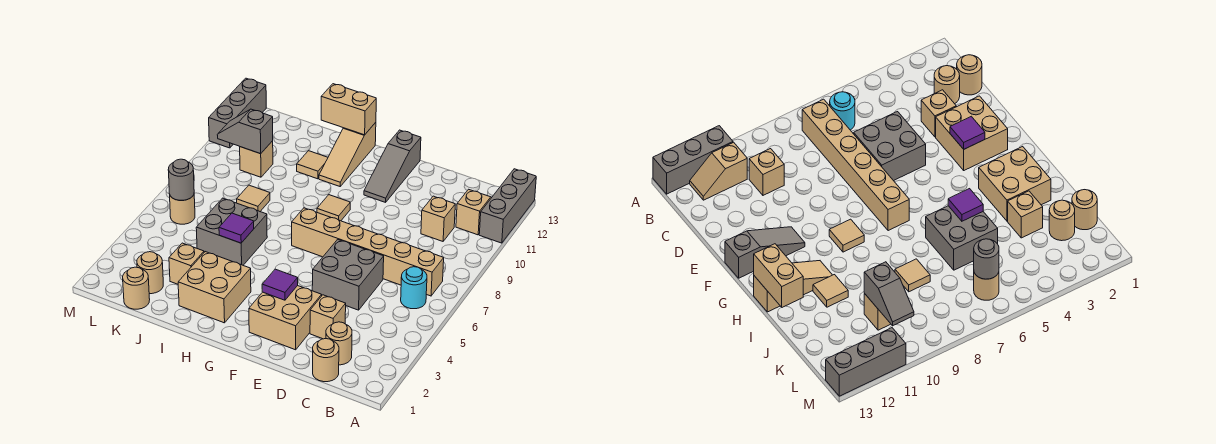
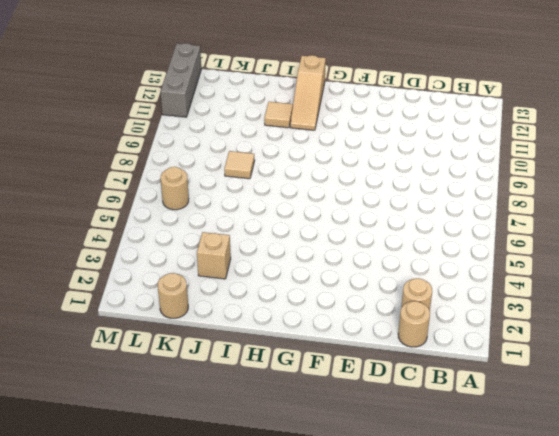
none -> grey brick A11:A13 level 1
none -> cyan round brick B6 level 1
none -> tan brick B7:G7 level 1

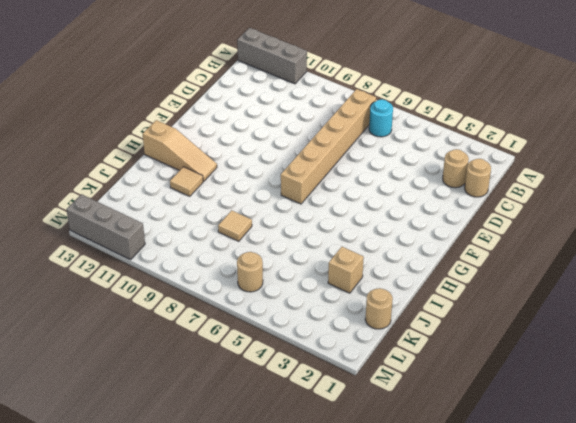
none -> tan slope B11:B12 level 1 top 11
none -> tan brick C10 level 1
none -> tan brick D3 level 1

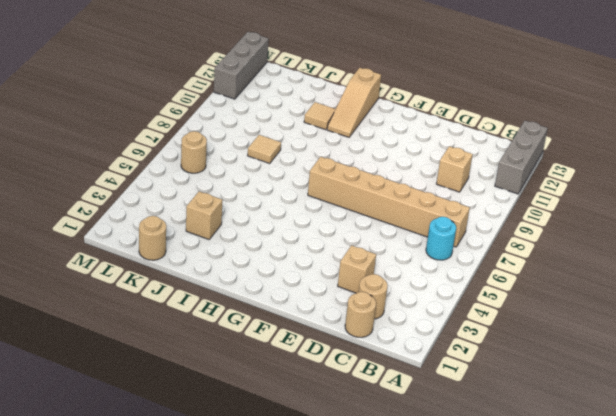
none -> tan slope B11:B12 level 1 top 11
none -> grey brick D5:E6 level 1
none -> tan brick E2:F3 level 1

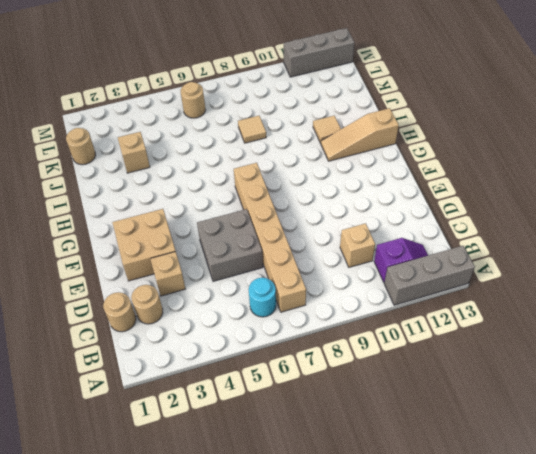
purple slope B11:B12 level 1 top 11 -> tan slope B11:B12 level 1 top 11
none -> grey slope F11:F13 level 1 top 13
none -> tan tile G9 level 1
none -> tan brick H2:I3 level 1

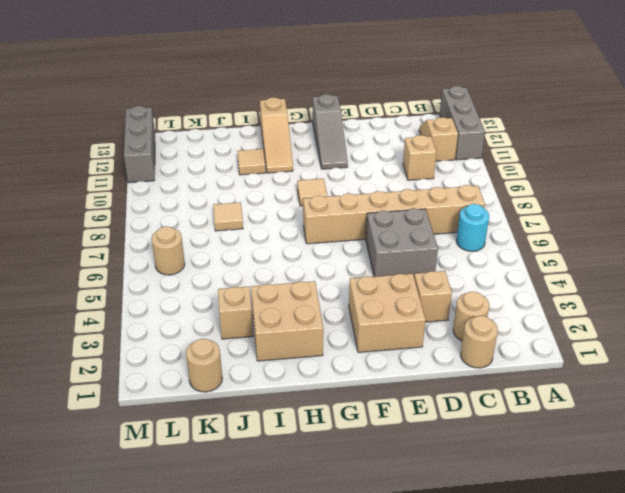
none -> grey brick I5:J6 level 1
none -> tan round brick K2 level 1
none -> tan brick K10 level 1

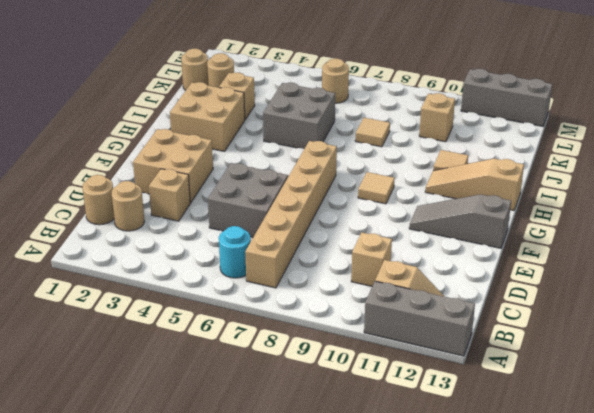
none -> purple tile F3 level 2
none -> tan brick H13:I13 level 2
none -> purple tile I5 level 2

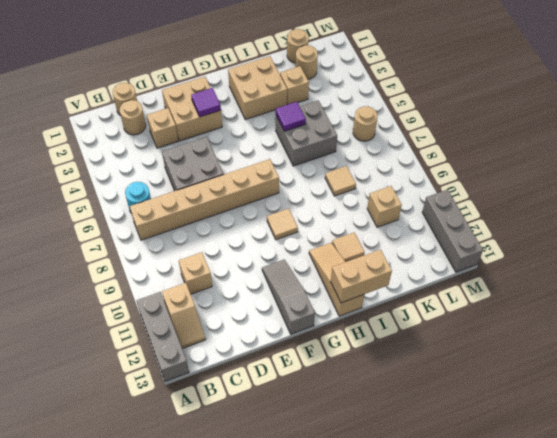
none -> grey slope K10:L10 level 2 top K
none -> grey round brick L6 level 2

